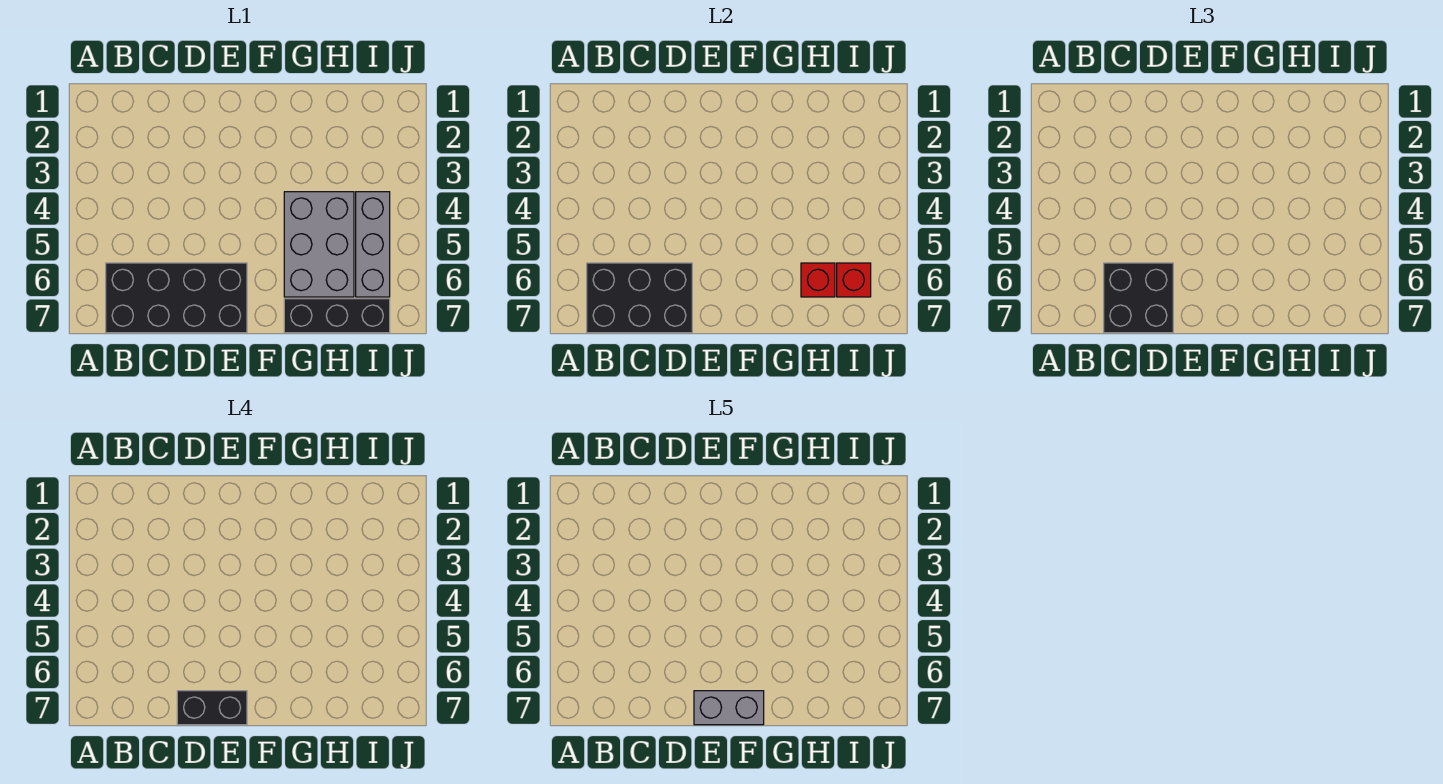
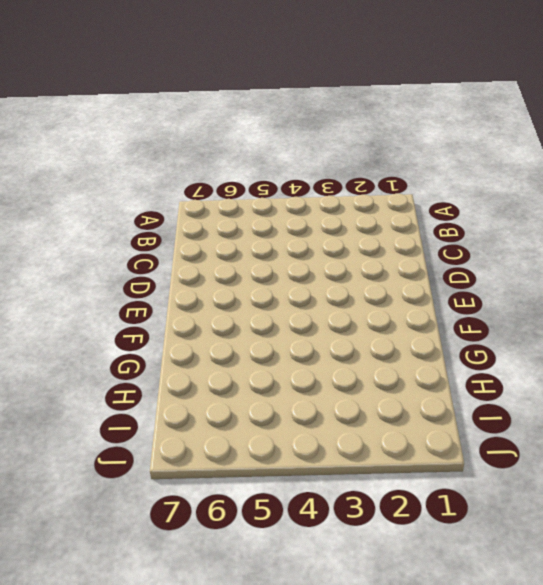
none -> black brick B6:E7 level 1
none -> grey brick G4:H6 level 1

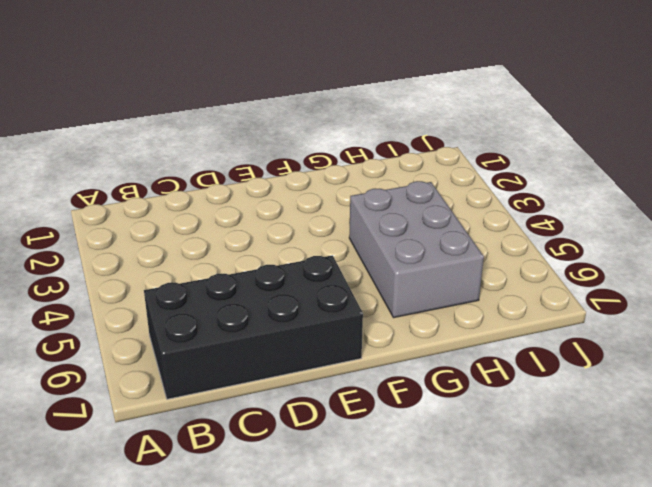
none -> black brick G7:I7 level 1
none -> grey brick I4:I6 level 1

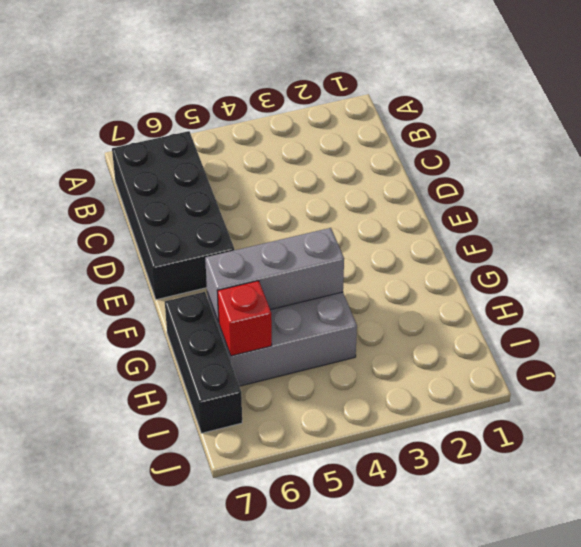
grey brick G4:G6 level 2 -> grey brick I4:I6 level 1
none -> black brick B6:D7 level 2
none -> red brick I6 level 2

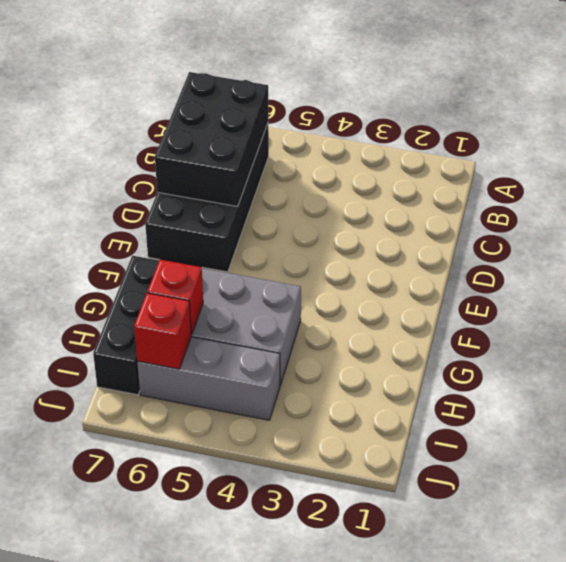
none -> black brick C6:D7 level 3
none -> black brick D7:E7 level 4

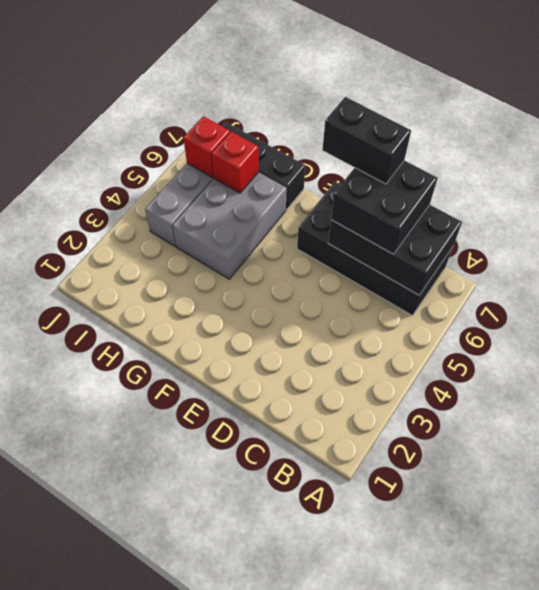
none -> grey brick E7:F7 level 5

